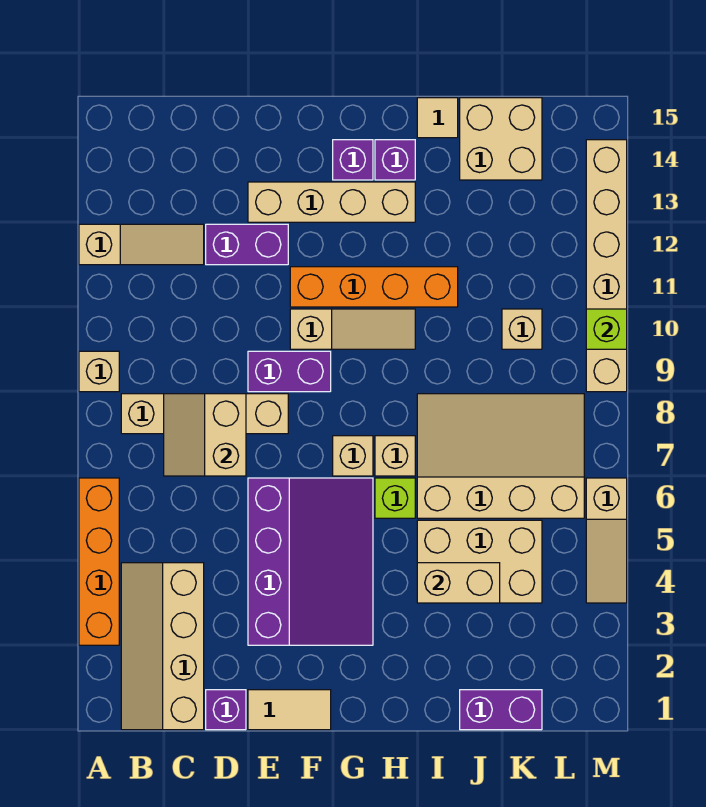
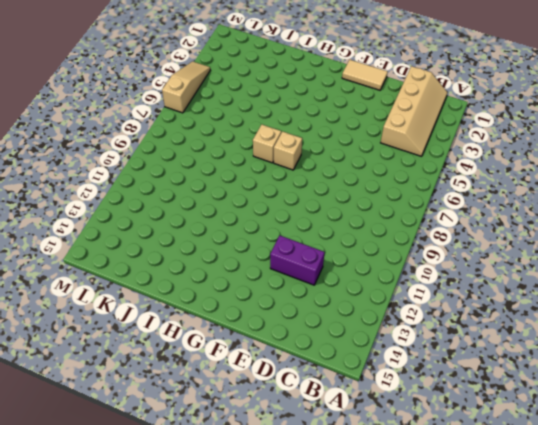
none -> orange brick A3:A6 level 1
none -> tan brick A9 level 1
none -> tan slope A12:C12 level 1 top A

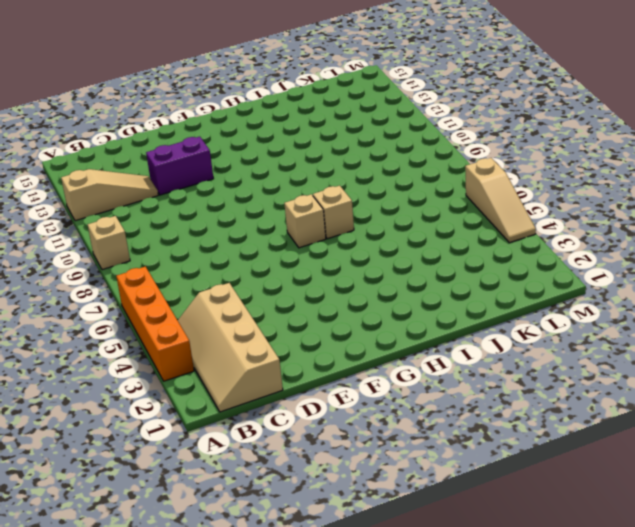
none -> tan brick B8:E8 level 1
none -> purple brick D1 level 1
none -> tan tile E1:F1 level 1

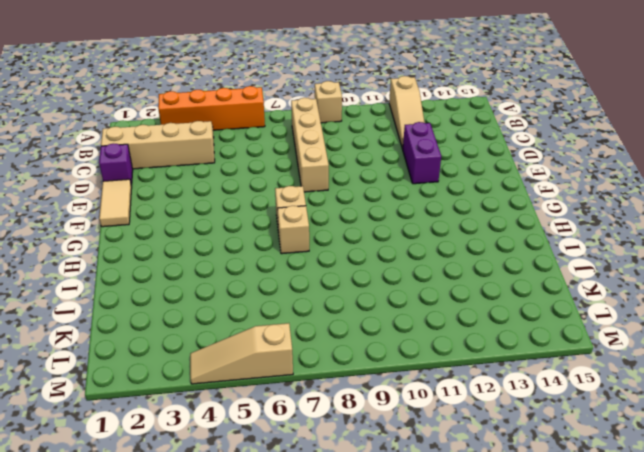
none -> purple slope E3:G6 level 1 top E
none -> purple brick E9:F9 level 1
none -> tan brick E13:H13 level 1

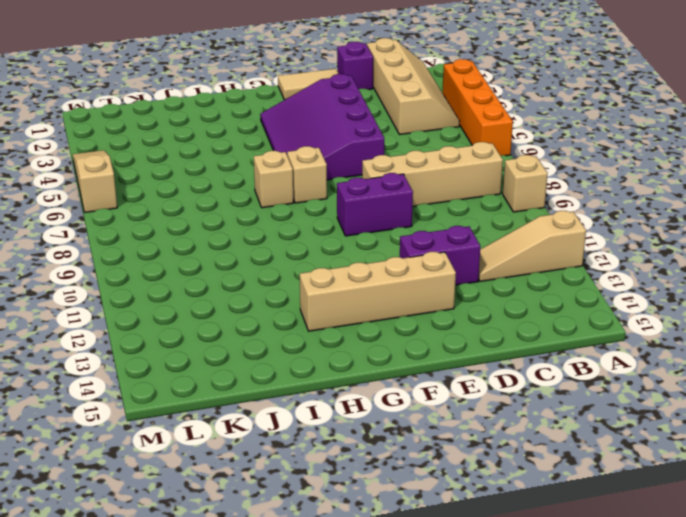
none -> tan slope F10:H10 level 1 top F
none -> orange brick F11:I11 level 1
none -> purple brick G14 level 1

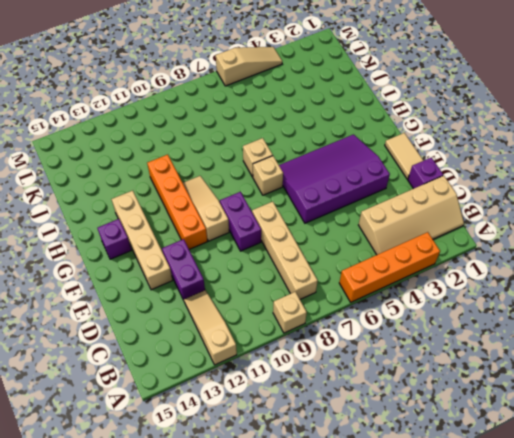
none -> lime brick H6 level 1
none -> purple brick H14 level 1
none -> tan brick I4:K5 level 1

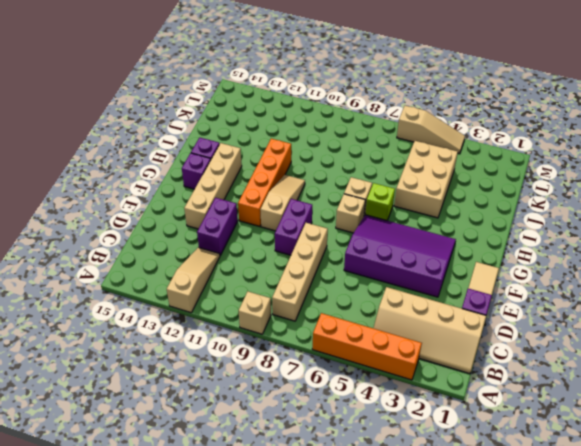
none -> tan slope I6:L8 level 1 top 6
none -> tan tile I15 level 1
none -> purple brick J1:K1 level 1

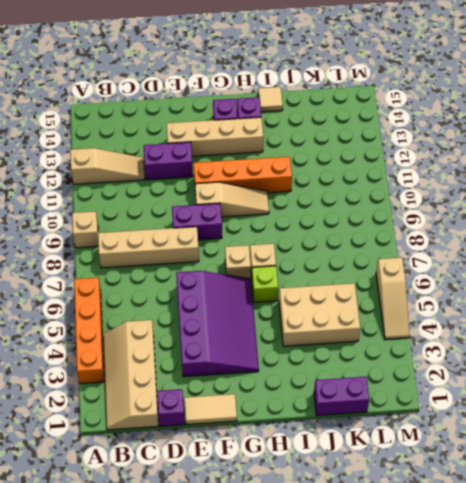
none -> tan slope I6:L8 level 1 top 6
none -> tan brick J14:K15 level 1
none -> tan brick K10 level 1

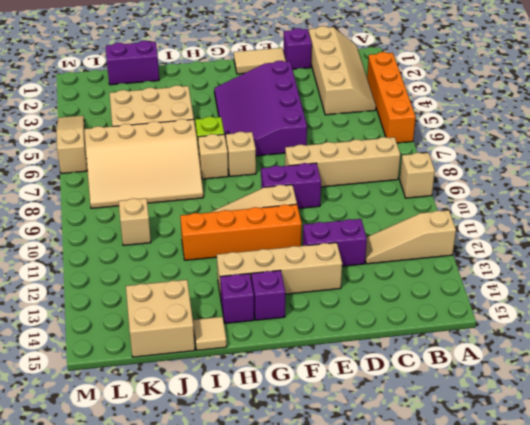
none -> tan brick M9:M14 level 1
none -> tan slope C7:D8 level 2 top D
none -> tan brick I4:J4 level 2

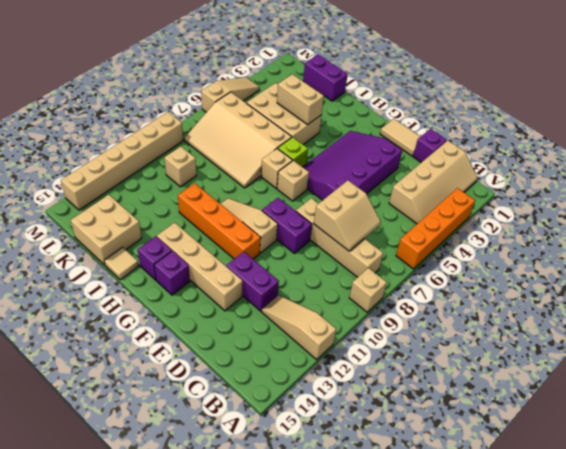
none -> lime brick M10 level 2

